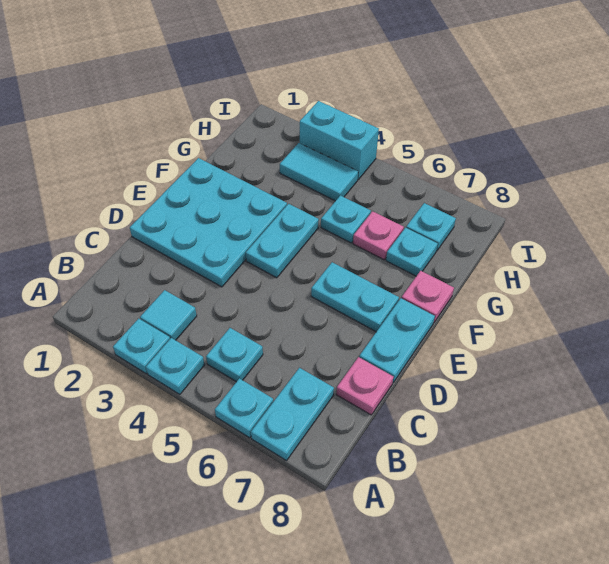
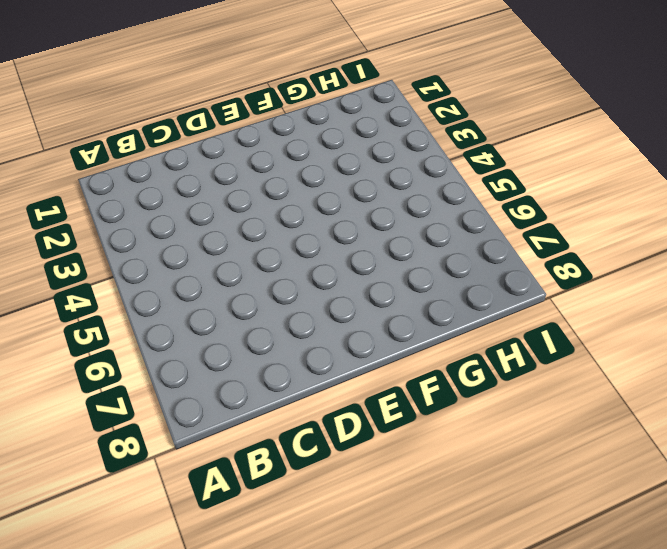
none -> cyan plate A3 level 1
none -> cyan plate A4 level 1
none -> cyan plate A6 level 1

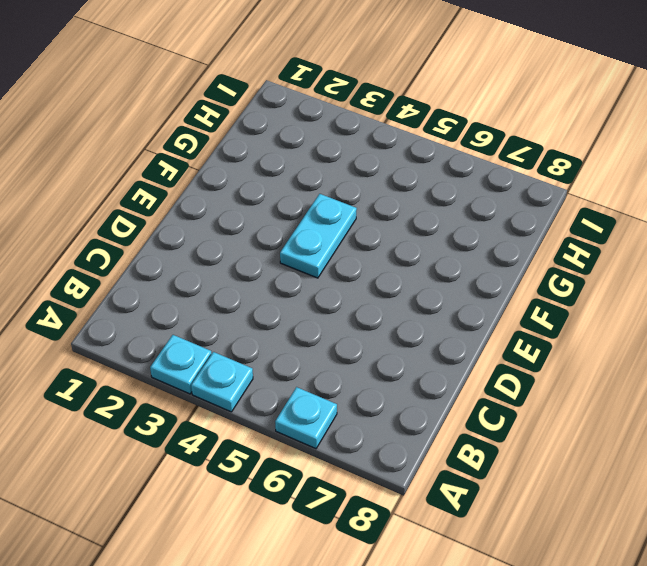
none -> cyan plate A7:B7 level 1
none -> cyan tile B3 level 1
none -> cyan plate B5 level 1

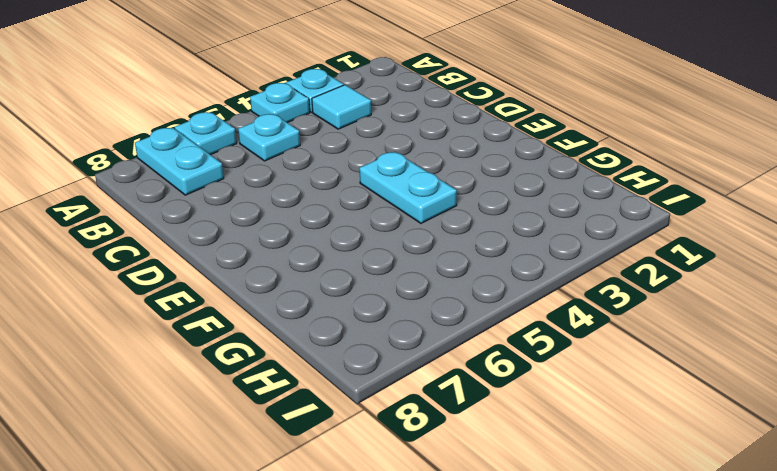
none -> pink plate C8 level 1
none -> cyan plate D1:F3 level 1
none -> cyan plate D8:E8 level 1

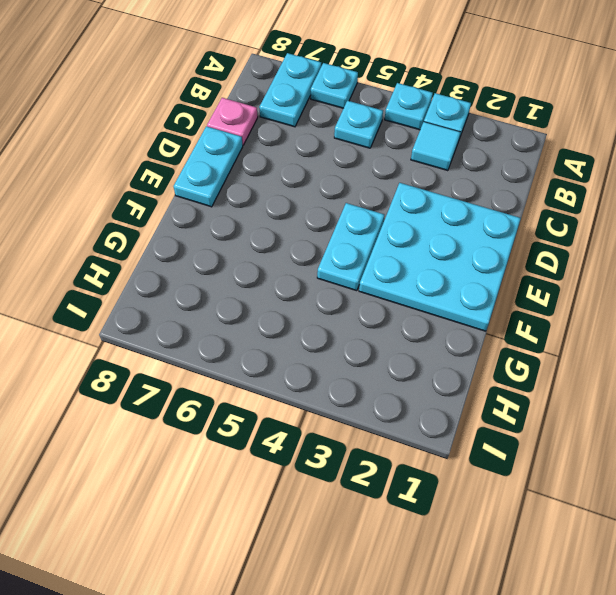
none -> cyan plate E6:E7 level 1
none -> pink plate F8 level 1
none -> cyan plate G5 level 1

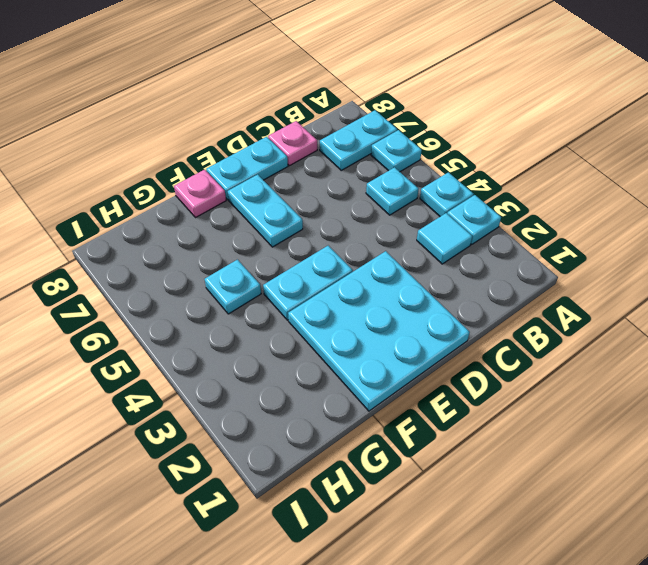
none -> pink plate G6 level 1
none -> cyan plate G7 level 1
none -> cyan tile H3:H4 level 1

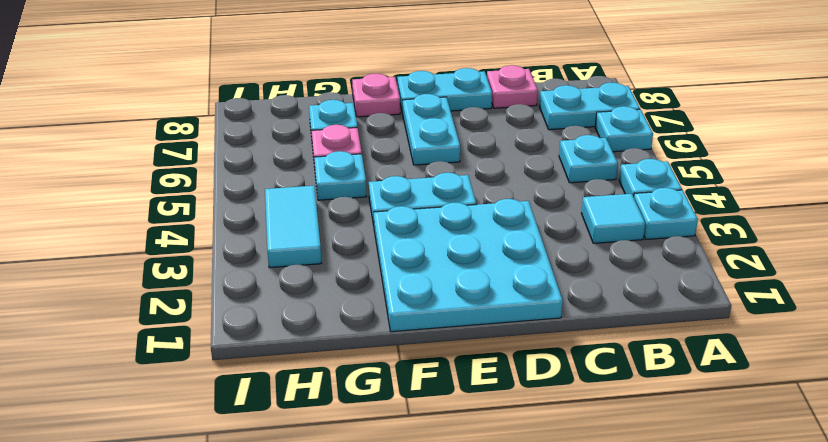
none -> cyan plate H7 level 1
none -> cyan brick I3:I4 level 1

